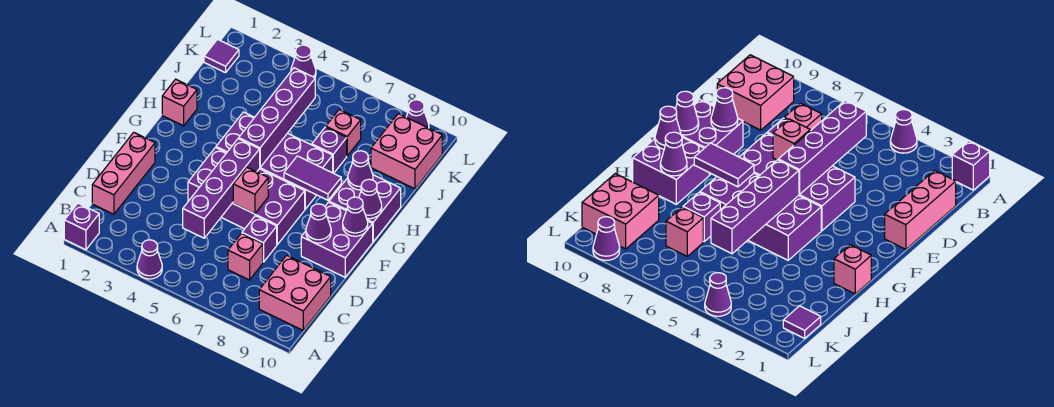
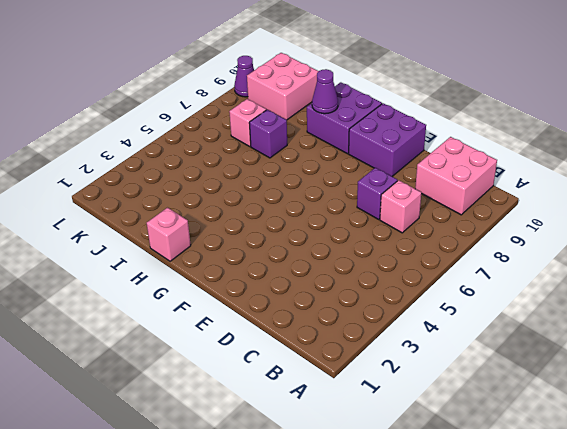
none -> purple brick A1 level 1
none -> purple cone A4 level 1
none -> pink brick C1:E1 level 1

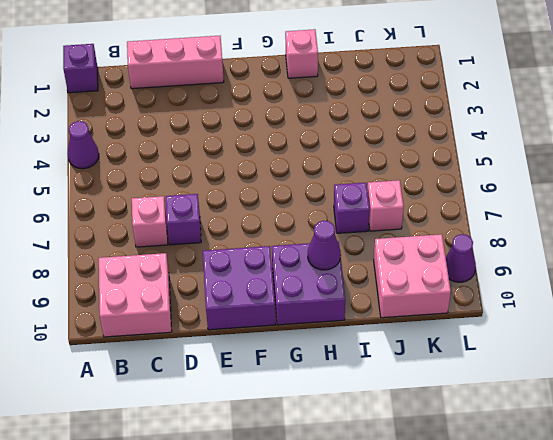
none -> purple brick E4:F7 level 1
none -> purple brick G4:H7 level 1
none -> purple tile K1 level 1

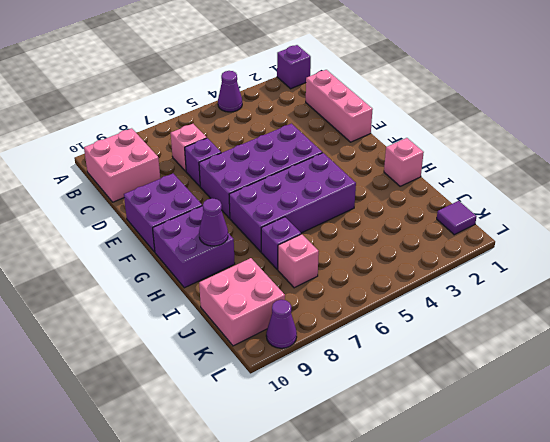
none -> purple cone L4 level 1
none -> purple brick C5:F5 level 2
none -> pink brick E6 level 2

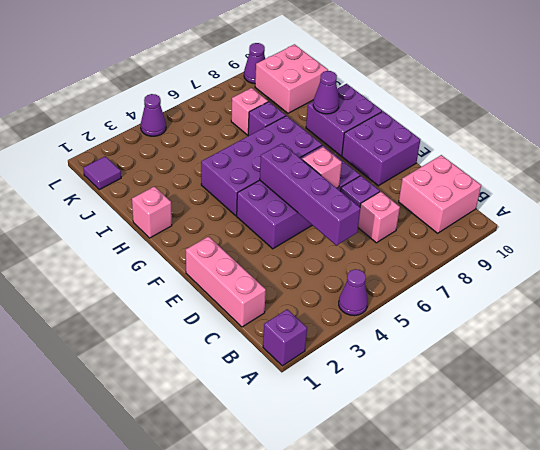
none -> purple cone E9 level 2
none -> purple cone F10 level 2
none -> purple brick G5:J5 level 2

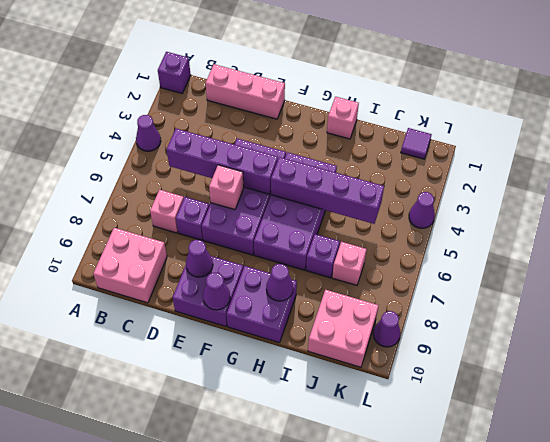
none -> purple tile G7:G8 level 2
none -> purple cone G10 level 2

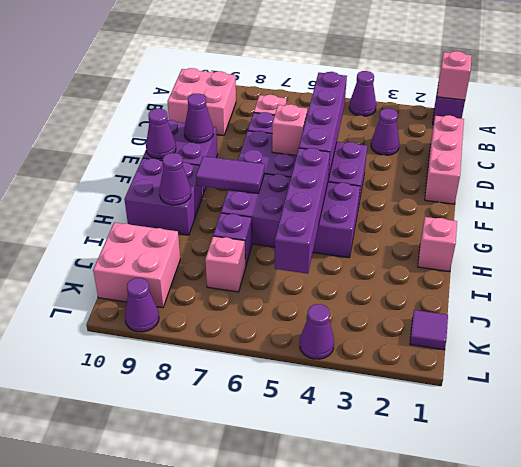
pink brick A1 level 2 -> none
purple cone C3 level 1 -> purple cone G10 level 2

